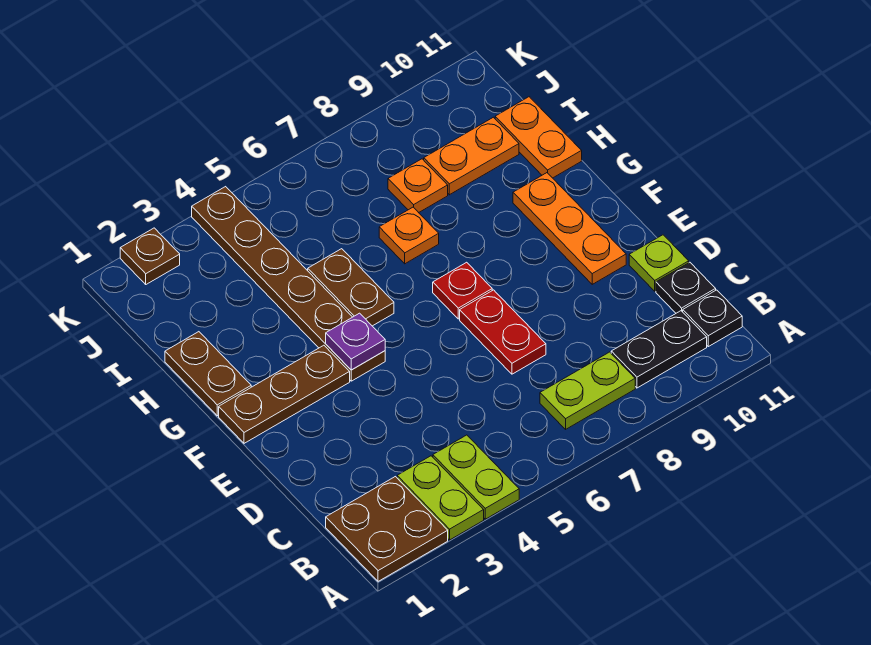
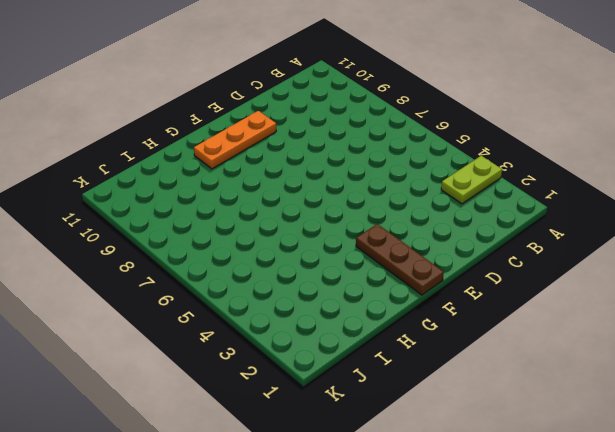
none -> brown plate A1:B2 level 1
none -> lime plate A4:B4 level 1
none -> lime plate B7:B8 level 1

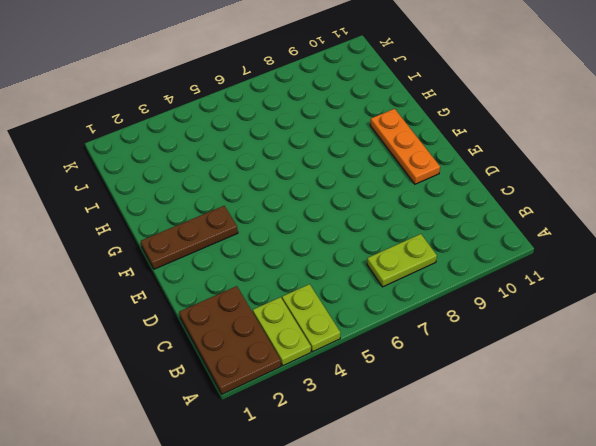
brown plate A1:C2 level 1 -> brown plate A1:B2 level 1
none -> black plate B9:B10 level 1
none -> black plate B11 level 1
none -> black plate C11 level 1

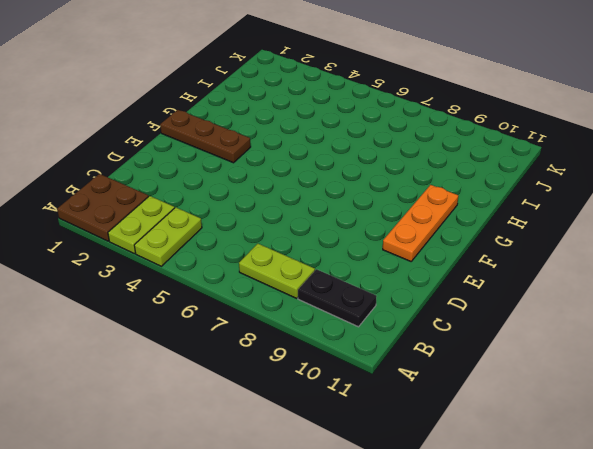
none -> black plate B11 level 1
none -> black plate C11 level 1
none -> red plate D7:E7 level 1

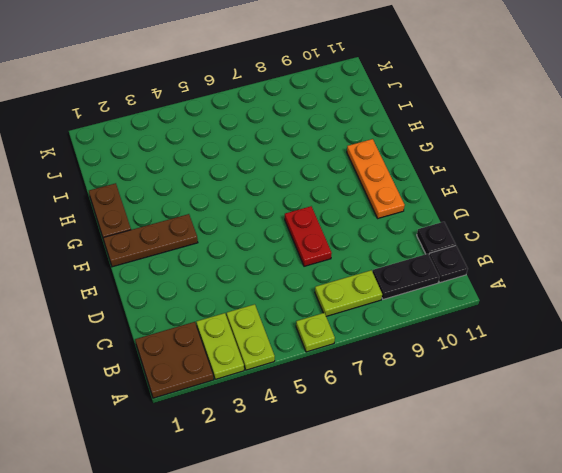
lime plate A6 level 1 -> lime plate D11 level 1
none -> brown plate F4:K4 level 1
none -> red plate F7 level 1
none -> brown plate G5:H5 level 1

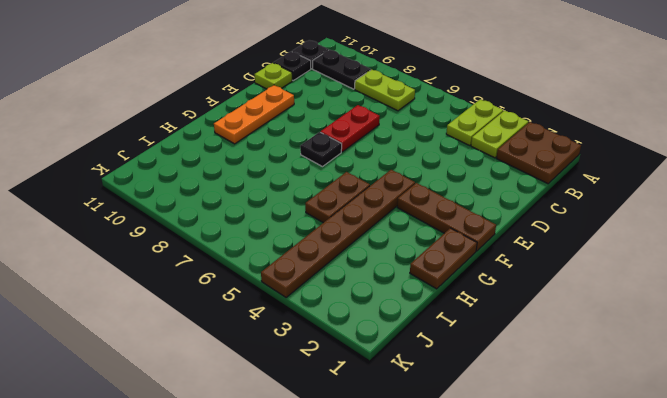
black plate F7 level 1 -> red plate F7 level 1
none -> orange plate H7 level 1
none -> orange plate H11:I11 level 1
none -> orange plate I8 level 1

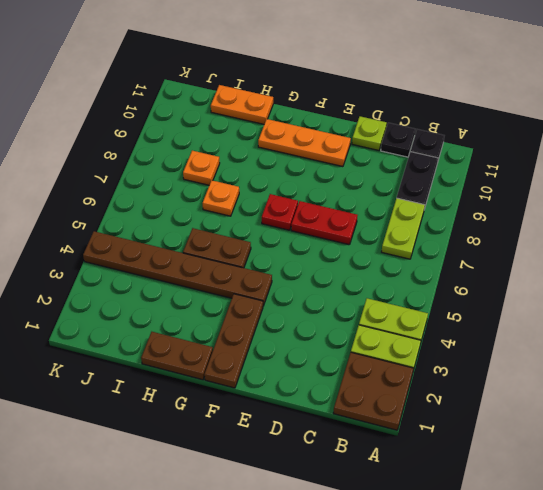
none -> orange plate I9:I10 level 1
none -> brown plate K2 level 1
none -> purple plate F4 level 2

